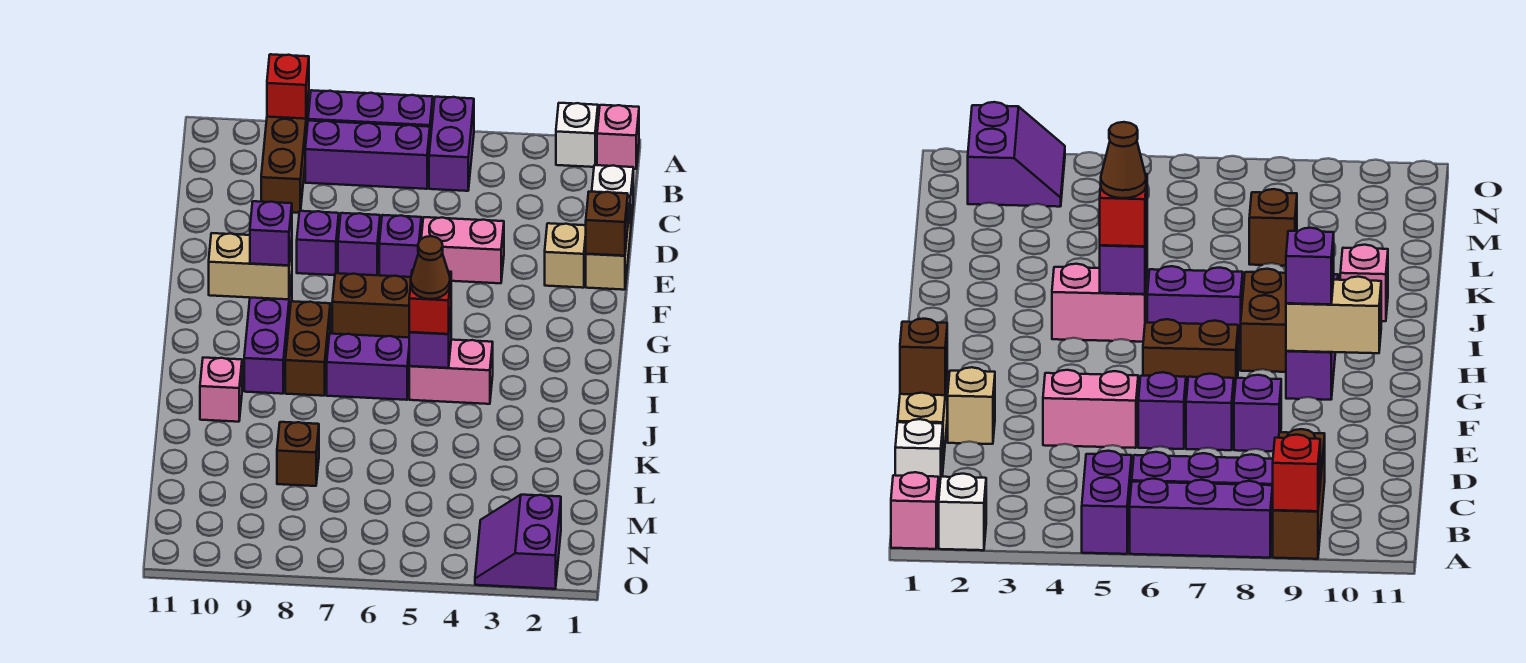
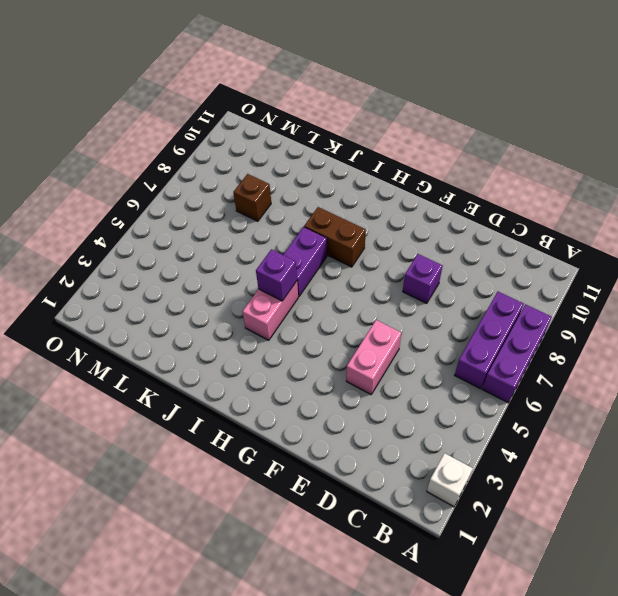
none -> pink brick A1 level 1
none -> purple brick A5:B5 level 1
none -> brown brick A9:C9 level 1

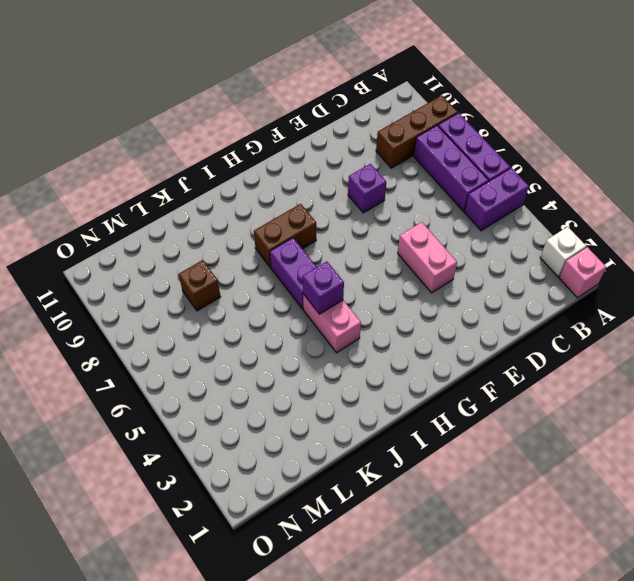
none -> white brick C1 level 1
none -> tan brick D1:E1 level 1
none -> tan brick E2 level 1

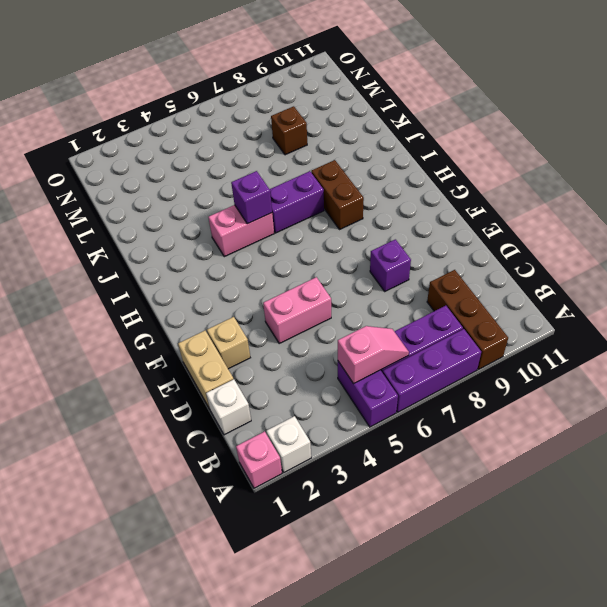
pink slope B5:B6 level 2 top 5 -> none
none -> purple brick E6 level 1
none -> purple brick E7 level 1
none -> brown brick G6:G7 level 1

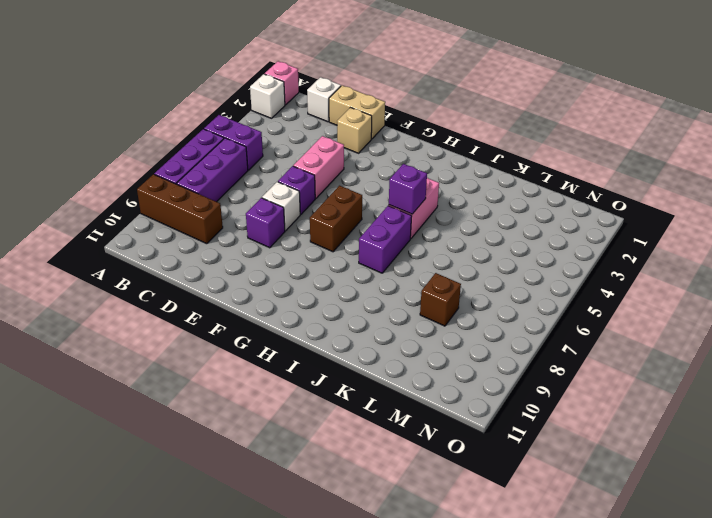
white brick E7 level 1 -> purple brick E7 level 1
none -> purple brick G9:I9 level 1
none -> brown brick H8:I8 level 1
none -> pink brick J10 level 1

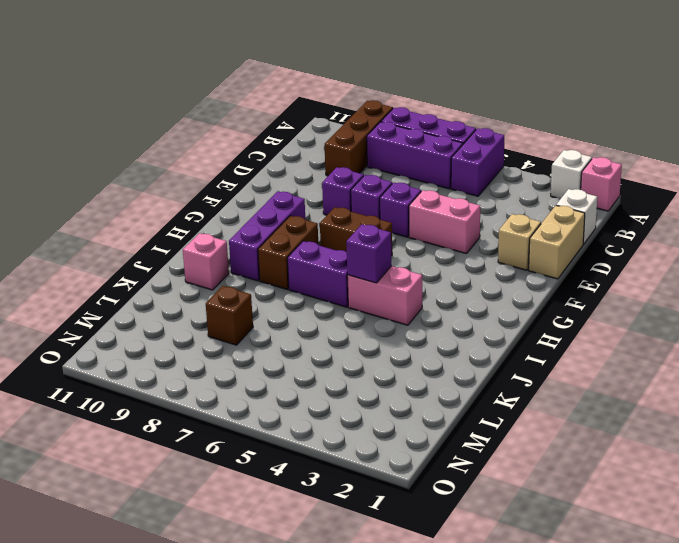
none -> purple slope N2:O3 level 1 top 2
none -> red brick A9 level 2
none -> brown brick E1 level 2

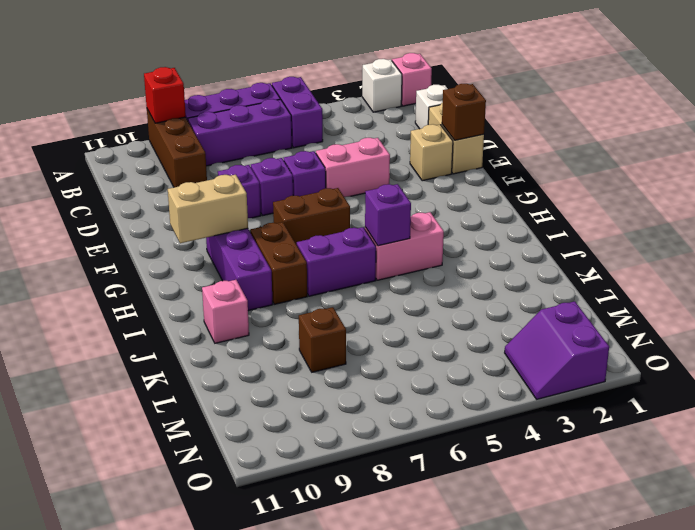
none -> purple brick G9 level 3
none -> red brick I5 level 3
none -> brown cone I5 level 4

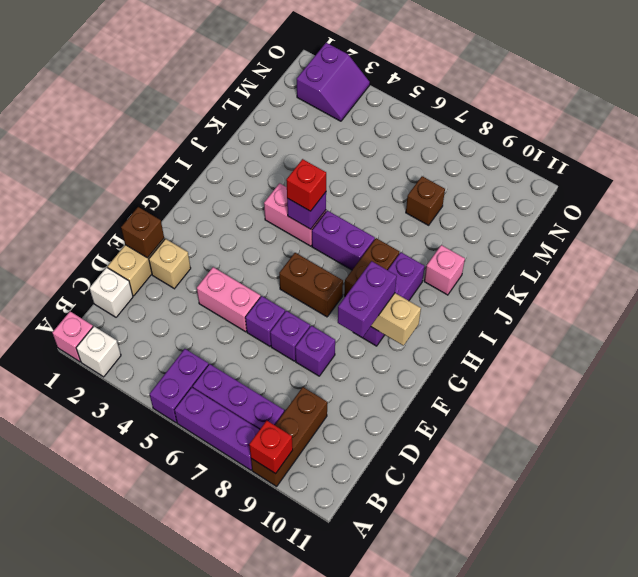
purple brick F9:G9 level 3 -> purple brick G9 level 3
none -> brown cone I5 level 4

